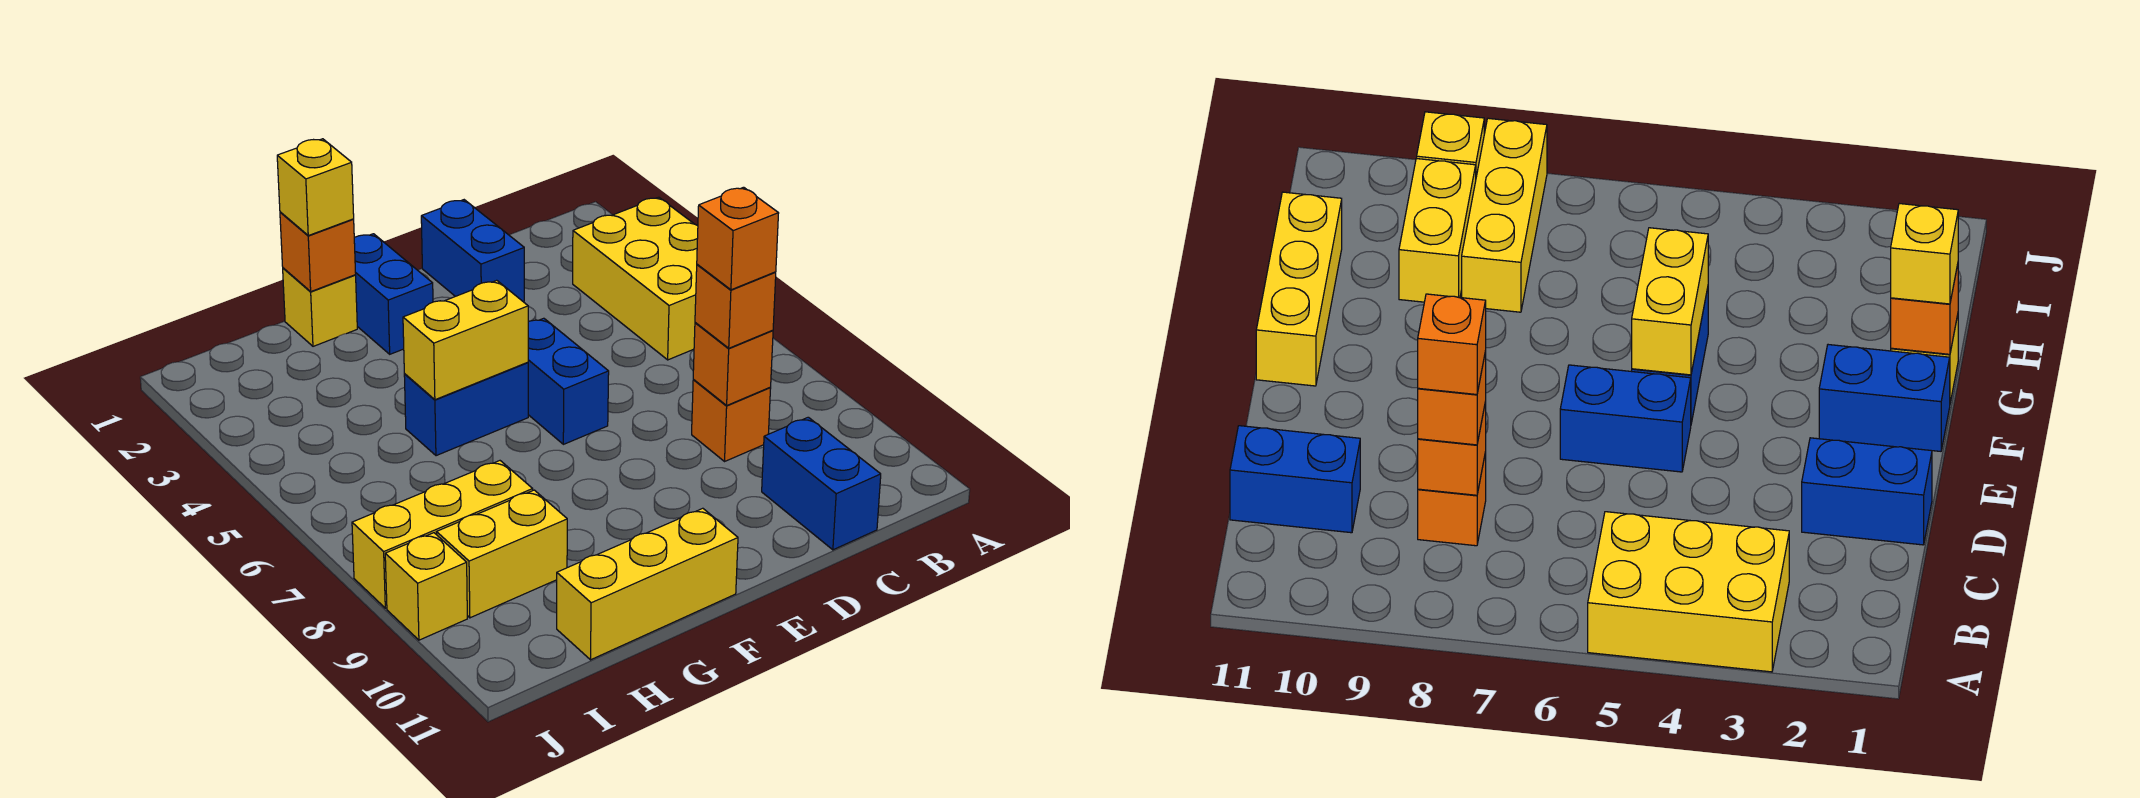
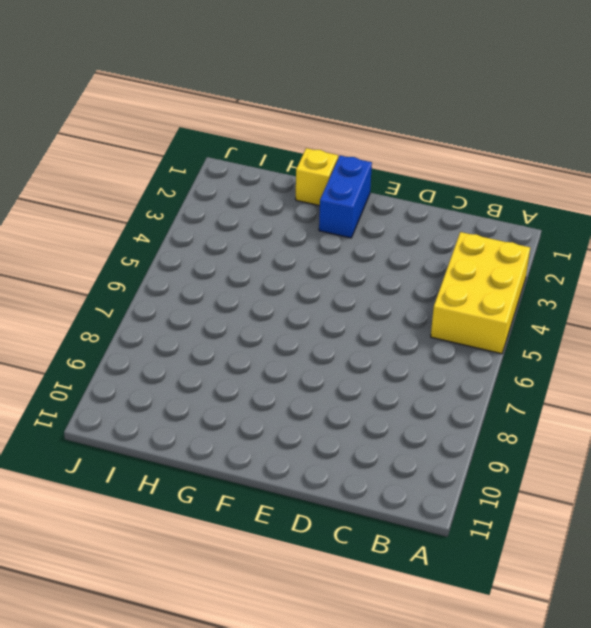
none -> orange brick C8 level 1
none -> blue brick C10:C11 level 1
none -> blue brick D1:D2 level 1

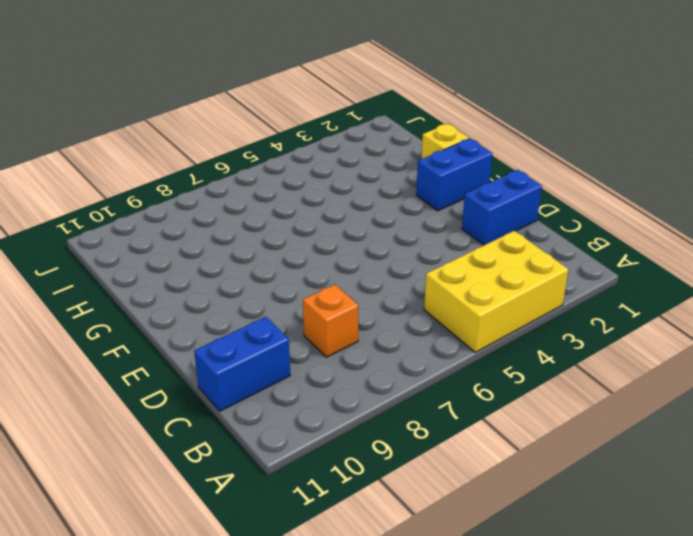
none -> blue brick E5:E6 level 1
none -> blue brick F5:G5 level 1
none -> yellow brick F11:H11 level 1

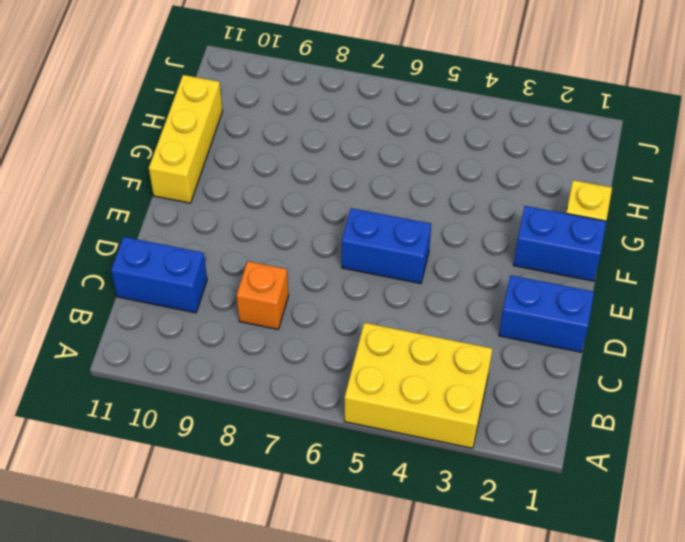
none -> blue brick F5:G5 level 1
none -> yellow brick H8:J8 level 1
none -> yellow brick H9:I9 level 1

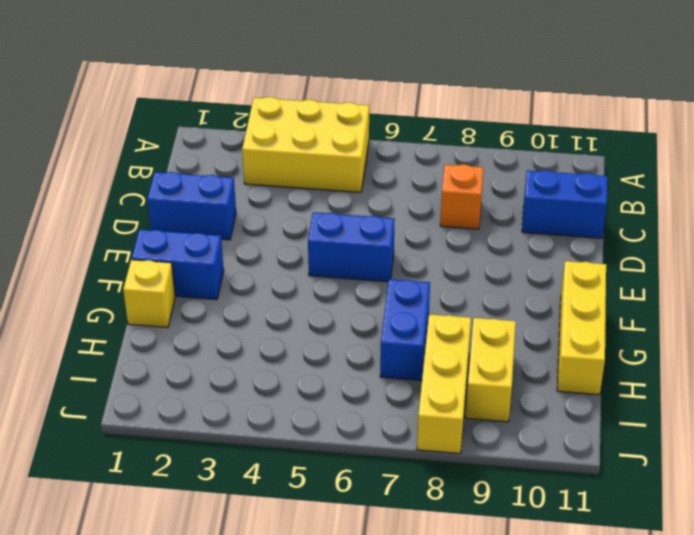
blue brick G7:H7 level 1 -> blue brick F5:G5 level 1
none -> yellow brick J9 level 1
none -> orange brick C8 level 2
none -> yellow brick F5:G5 level 2

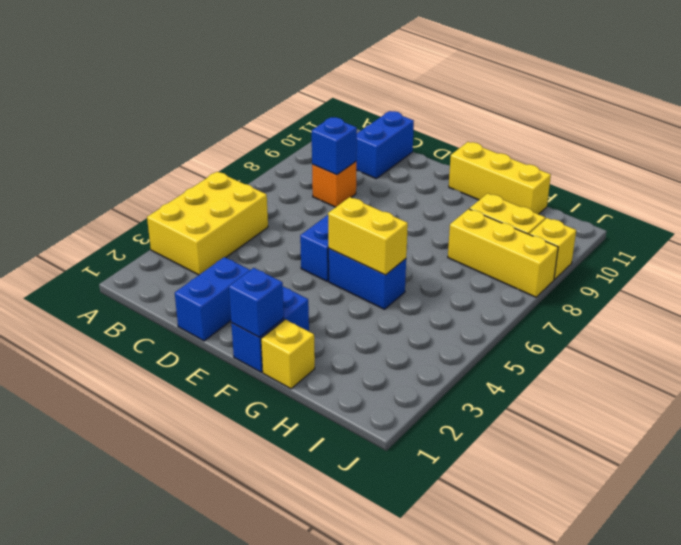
blue brick C8 level 2 -> orange brick C8 level 2
blue brick F1 level 2 -> none
none -> orange brick G1 level 2
none -> orange brick C8 level 3
none -> yellow brick G1 level 3

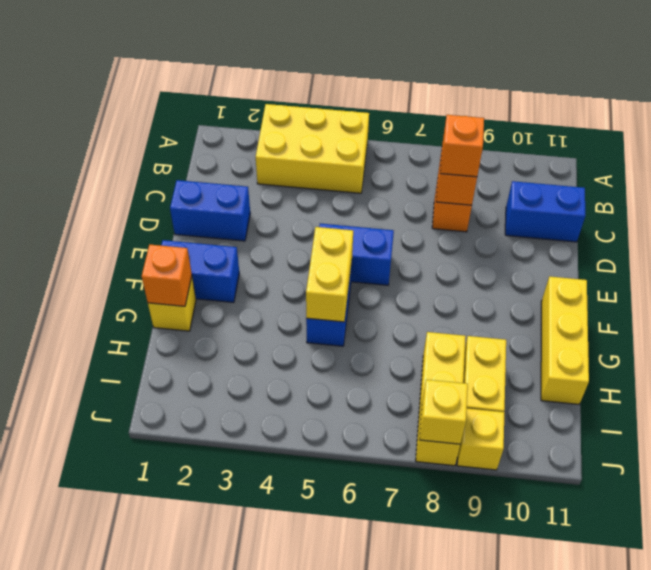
yellow brick J8 level 2 -> yellow brick G1 level 3
none -> orange brick C8 level 4

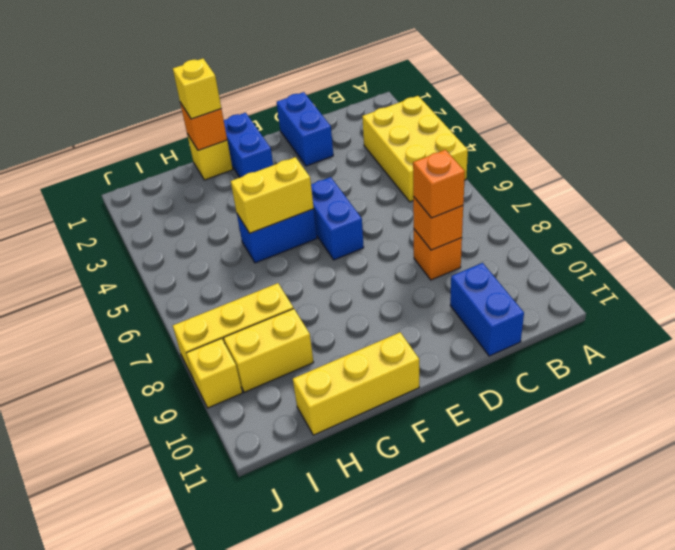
none -> orange brick C8 level 4

